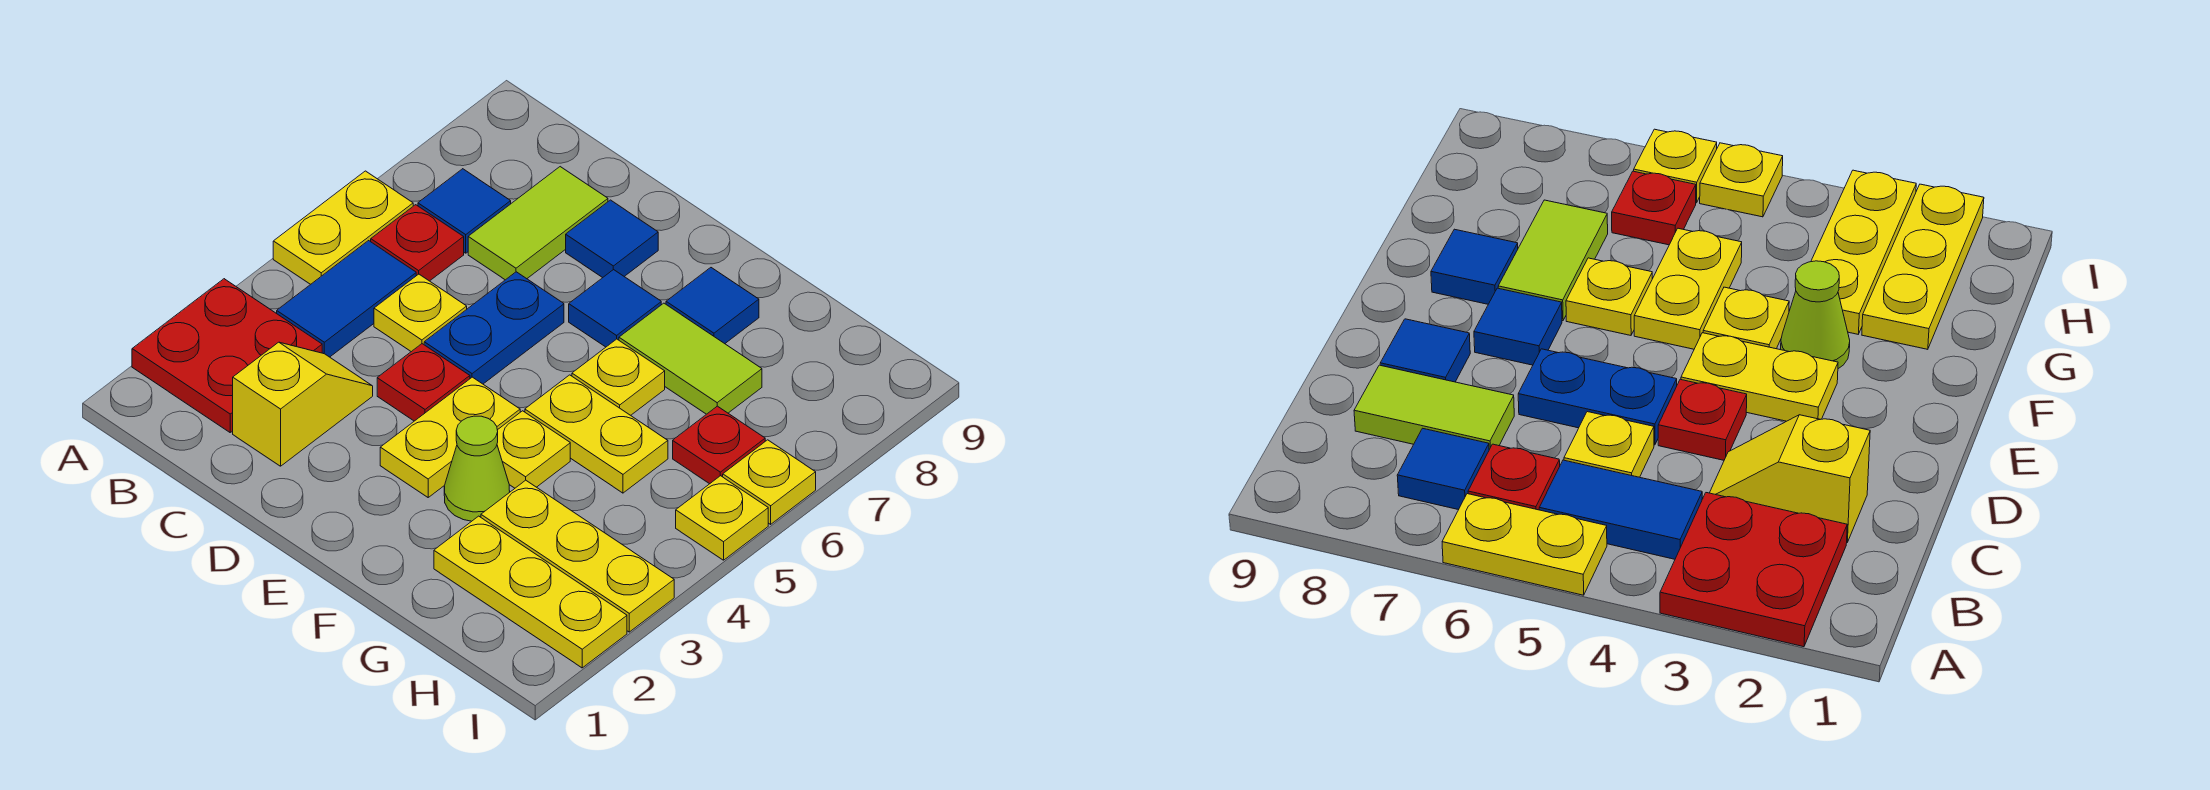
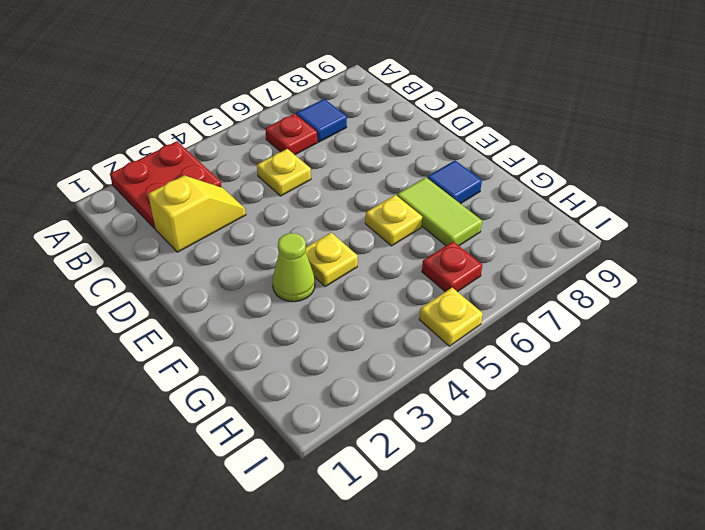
none -> yellow plate A5:A6 level 1
none -> blue tile B4:B5 level 1
none -> lime tile C7:C8 level 1

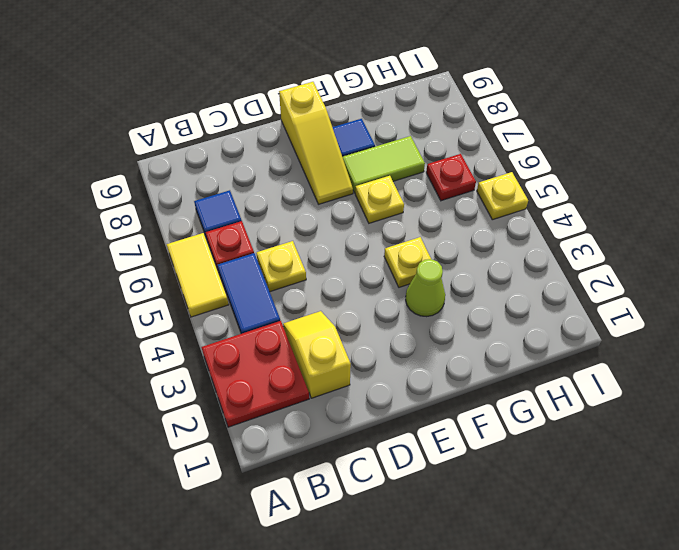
yellow tile A5:A6 level 1 -> yellow plate A5:A6 level 1
yellow slope E7:E9 level 1 top 9 -> blue tile E7 level 1
none -> lime tile C7:C8 level 1
none -> red plate D4 level 1
none -> blue plate D5:D6 level 1

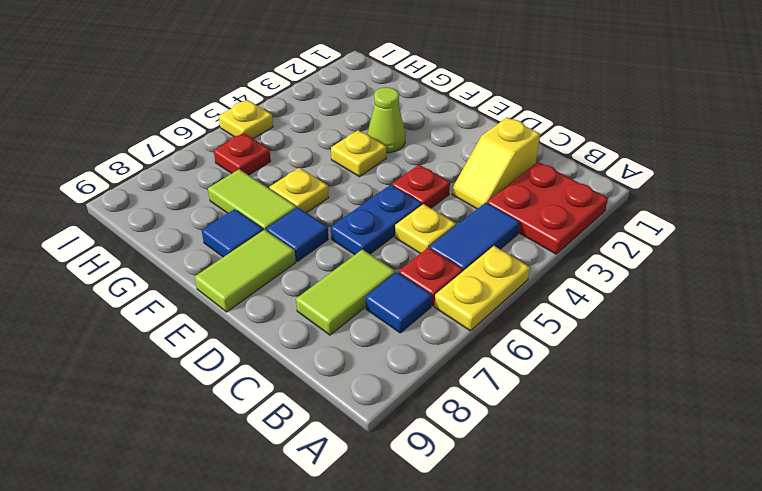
lime tile E8:E9 level 1 -> none
none -> blue tile D8 level 1
none -> yellow plate E3:E4 level 1
none -> yellow plate F5:G5 level 1

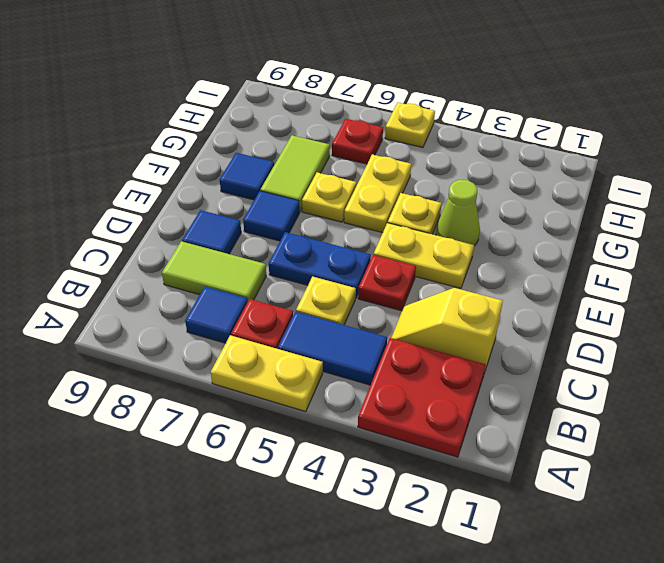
none -> yellow plate G2:I2 level 1
none -> yellow plate G3:I3 level 1
none -> yellow plate I6 level 1

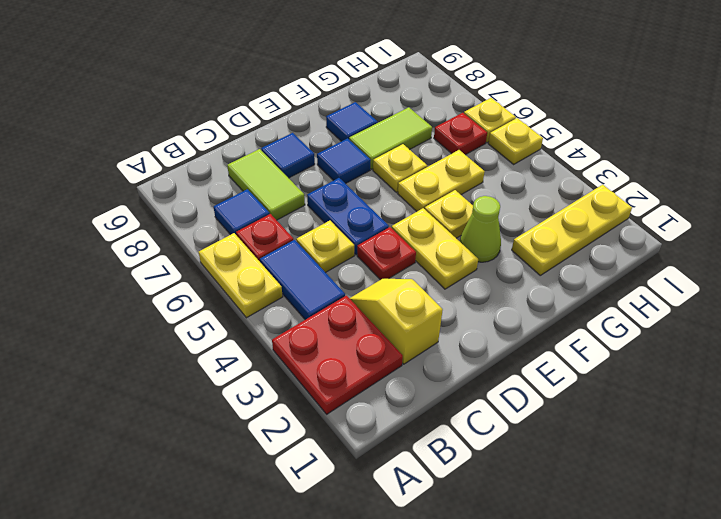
none -> yellow plate G3:I3 level 1

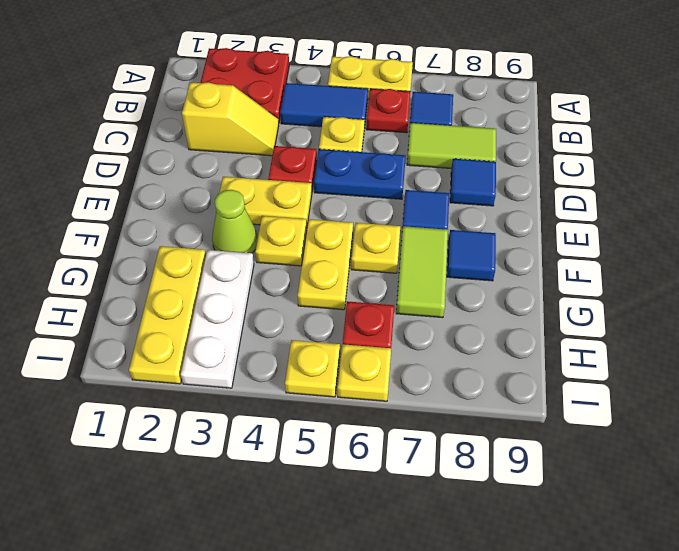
white plate G3:I3 level 1 -> yellow plate G3:I3 level 1

